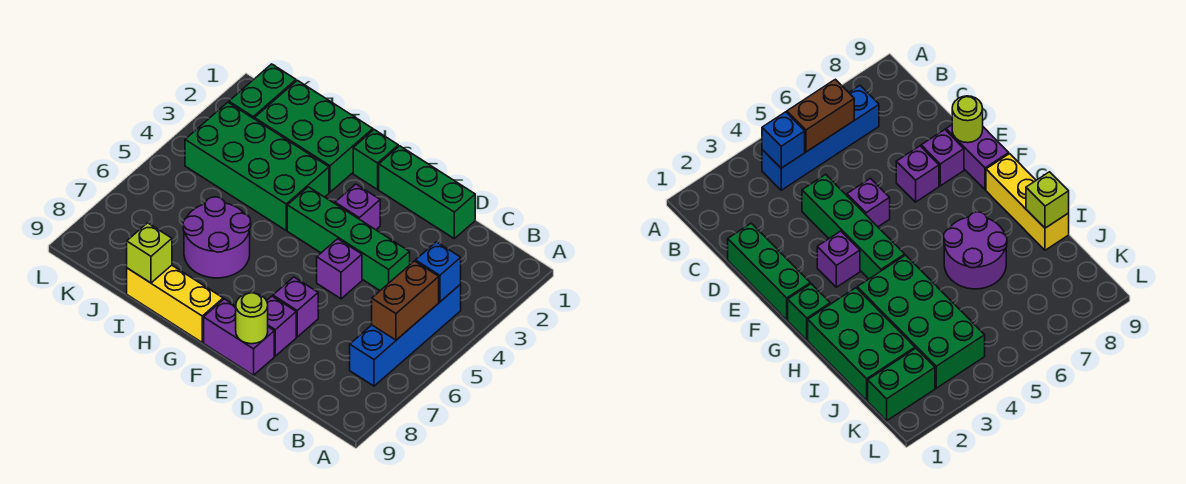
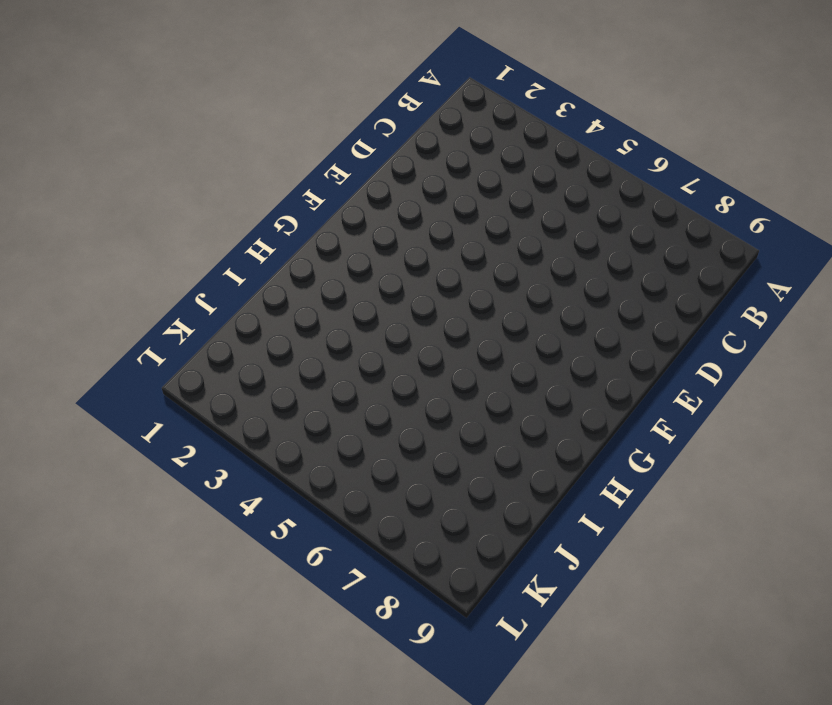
none -> blue brick B4:B7 level 1
none -> green brick D1:F1 level 1
none -> green brick D4:G4 level 1

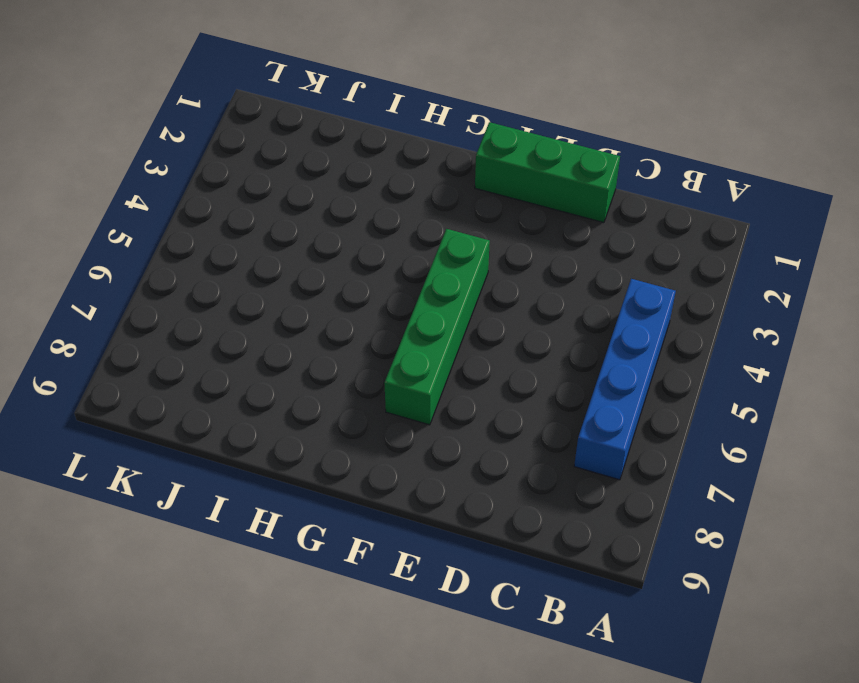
green brick F4:F7 level 1 -> green brick D4:G4 level 1
none -> purple brick E5 level 1
none -> purple brick E7 level 1
none -> purple brick E8 level 1

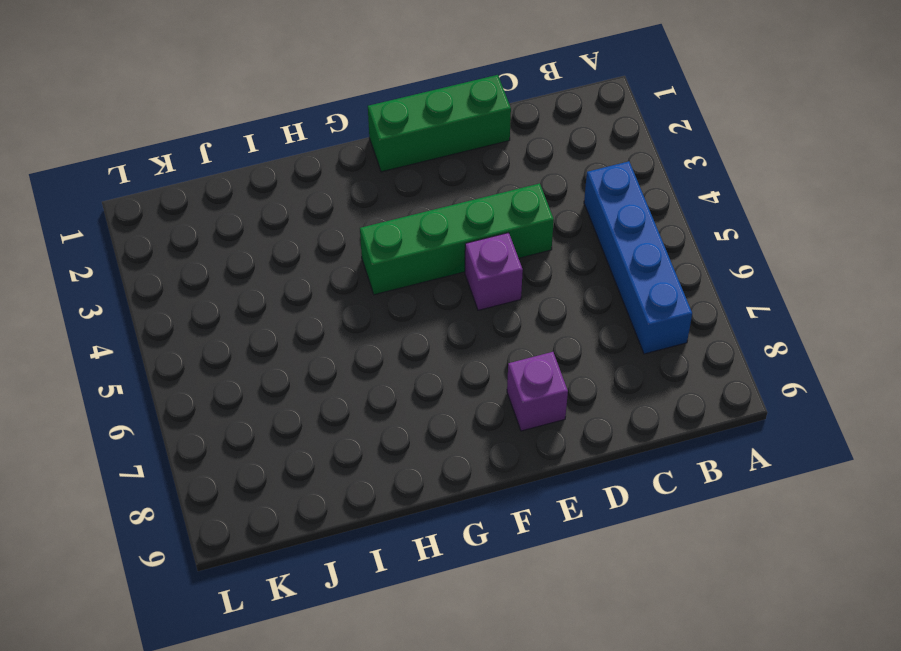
none -> purple brick E7 level 1
none -> purple brick E9:F9 level 1
none -> purple brick F3 level 1

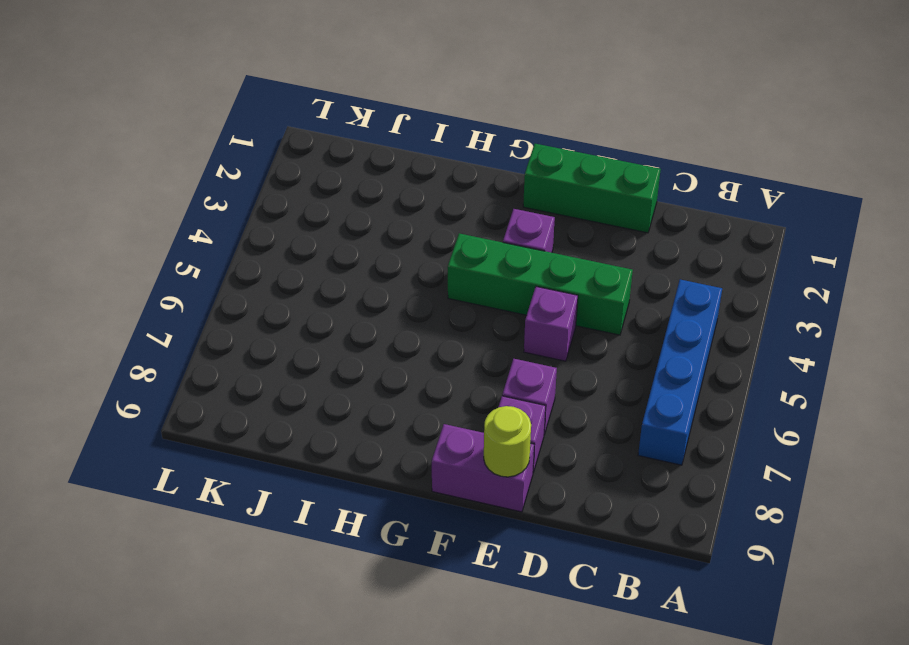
none -> green brick G1 level 1
none -> yellow brick G9:I9 level 1
none -> green brick H1:J2 level 1

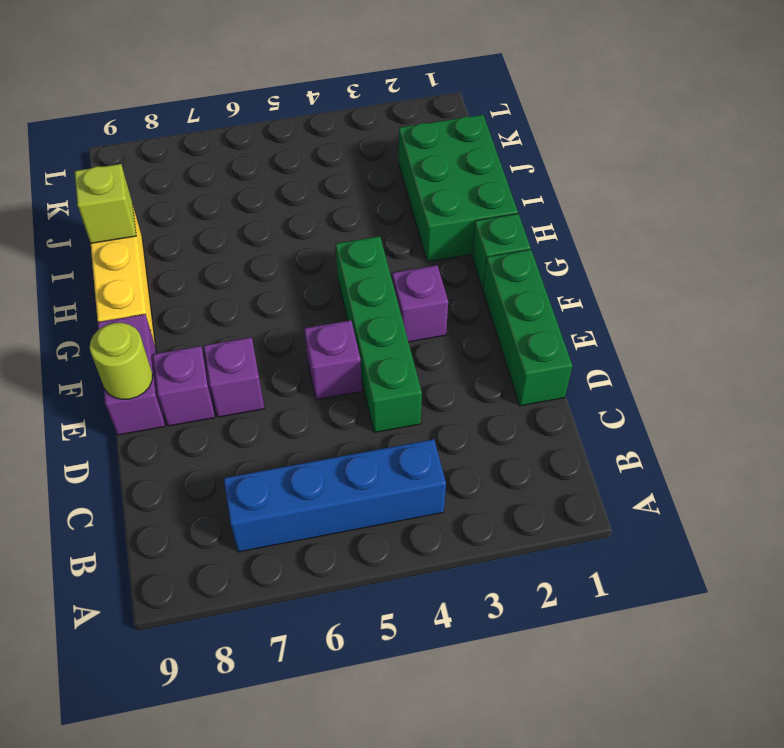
none -> green brick H3:K4 level 1
none -> purple round brick H6:I7 level 1
none -> green brick K1:K2 level 1

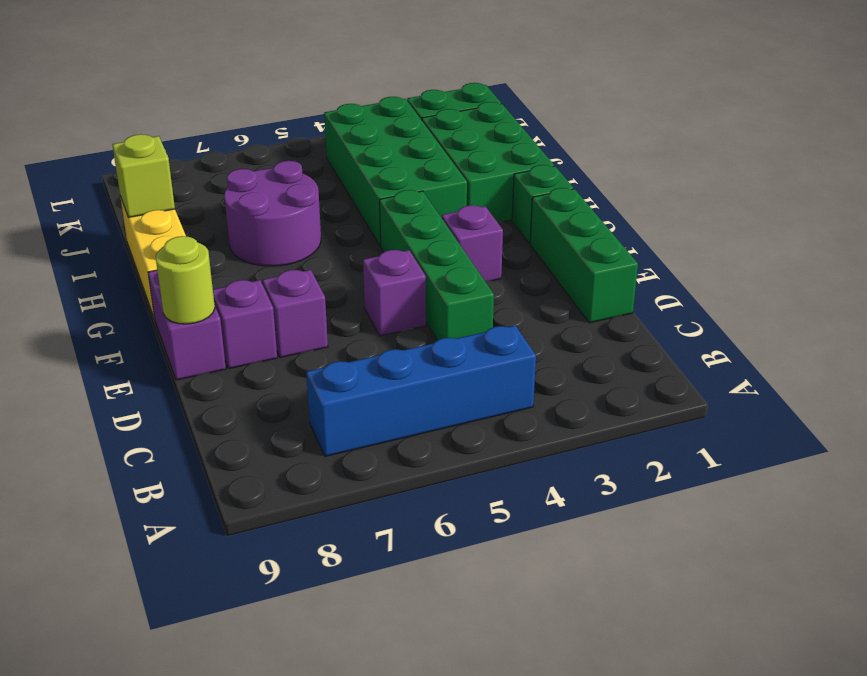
none -> blue brick B4 level 2
none -> brown brick B5:B6 level 2

